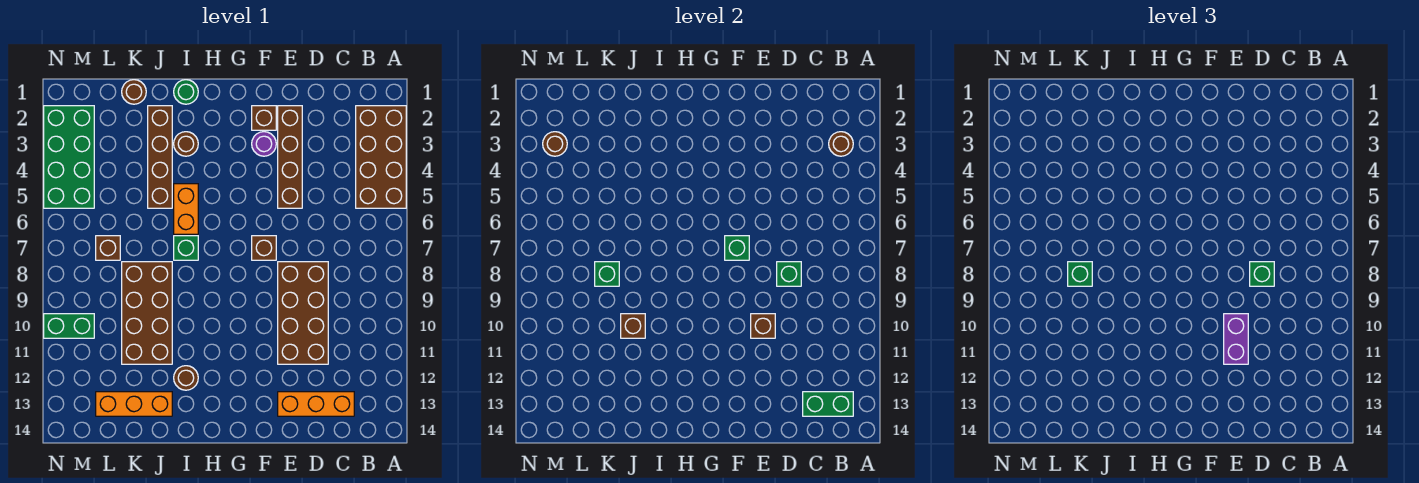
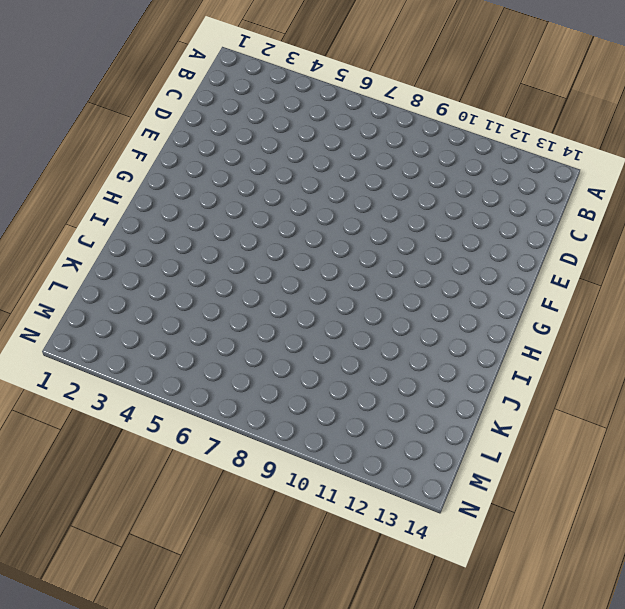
none -> brown brick A2:B5 level 1
none -> orange brick C13:E13 level 1
none -> brown brick D8:E11 level 1
none -> brown brick E2:E5 level 1

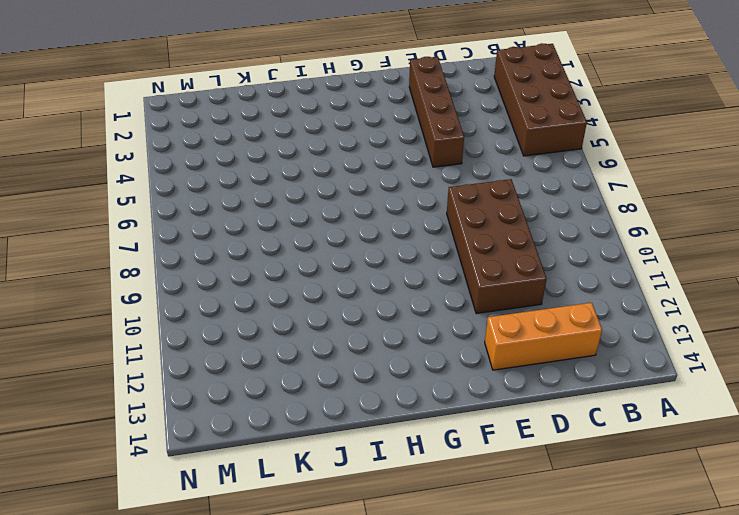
none -> brown brick F2 level 1
none -> purple round brick F3 level 1
none -> brown brick F7 level 1
none -> green round brick I1 level 1

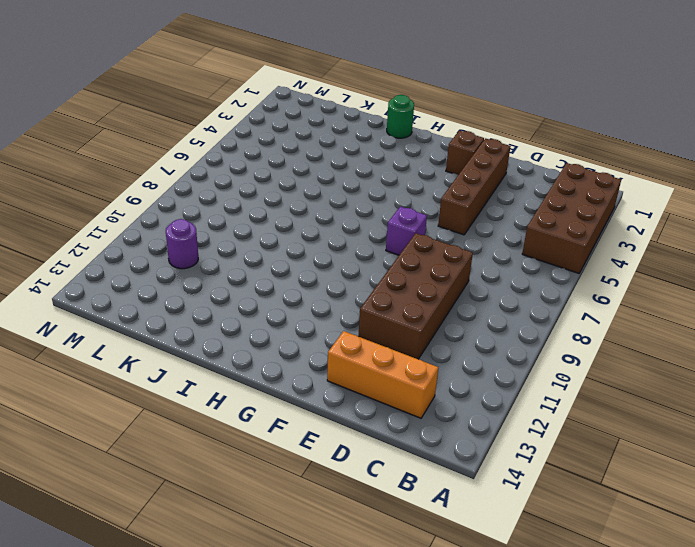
purple brick F7 level 1 -> brown brick F7 level 1
purple round brick L11 level 1 -> purple round brick F3 level 1
none -> brown round brick I3 level 1
none -> orange brick I5:I6 level 1
none -> green brick I7 level 1
none -> brown round brick I12 level 1

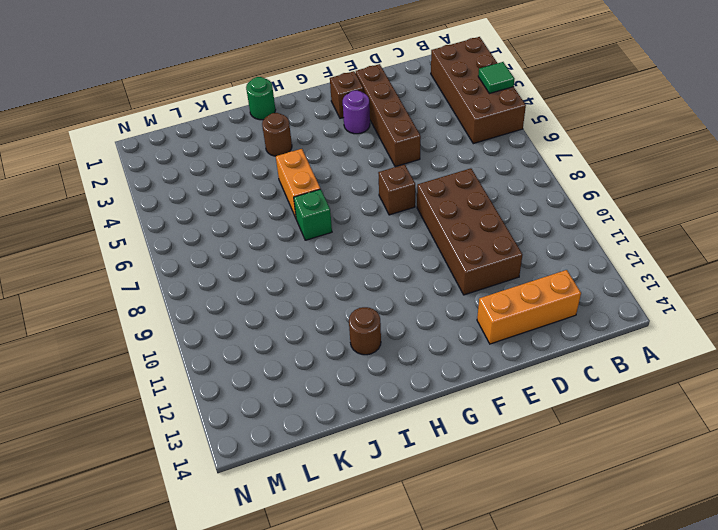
green tile A4 level 2 -> none
none -> brown brick J2:J5 level 1
none -> brown brick J8:K11 level 1
none -> orange brick J13:L13 level 1
none -> brown round brick K1 level 1

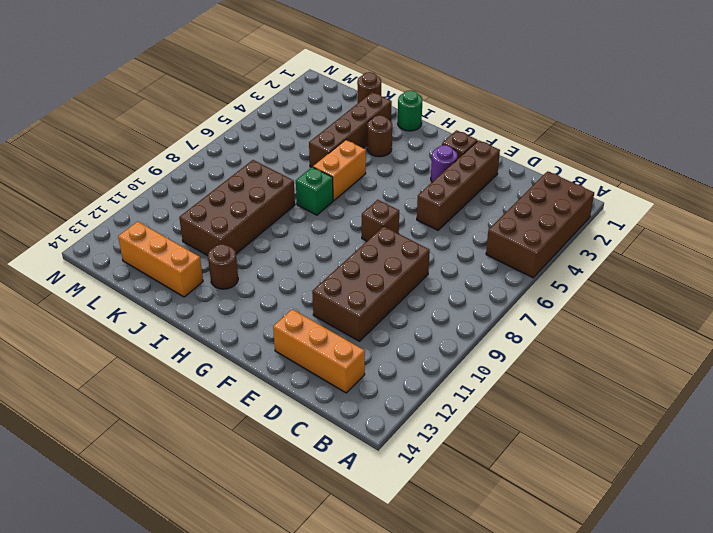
none -> brown brick L7 level 1
none -> green brick M2:N5 level 1
none -> green brick M10:N10 level 1
none -> brown round brick B3 level 2

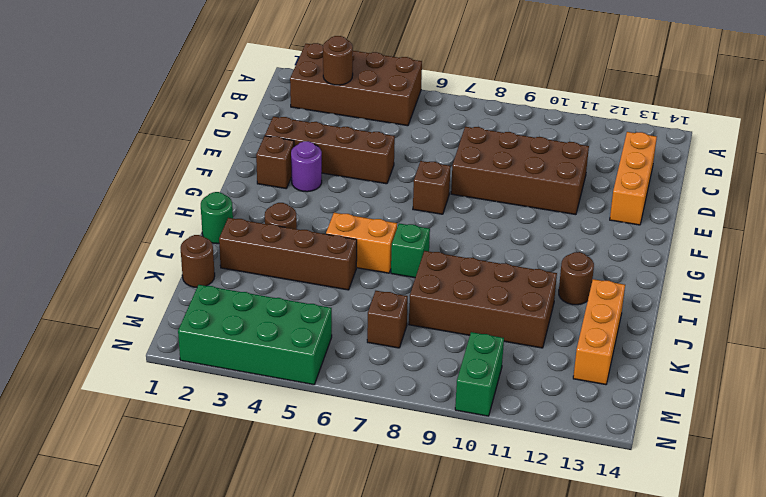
none -> green brick B13:C13 level 2
none -> green brick D8 level 2
none -> brown brick E10 level 2
none -> green brick F7 level 2

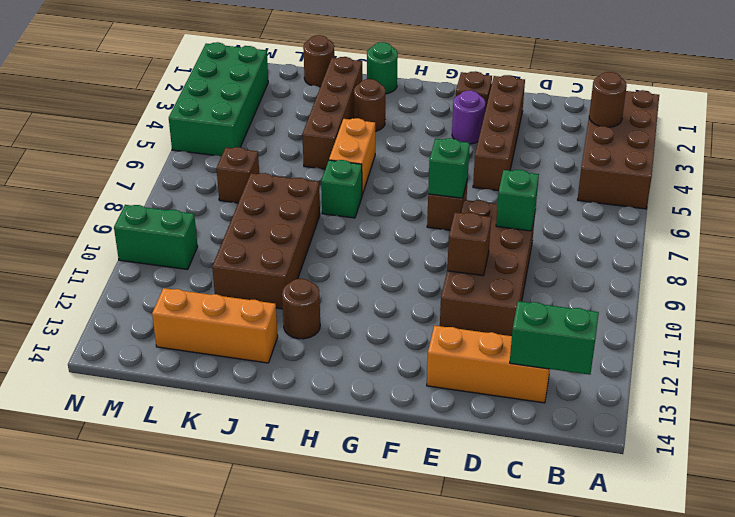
none -> brown brick J10 level 2
none -> green brick K8 level 2
none -> brown round brick M3 level 2
none -> green brick D8 level 3

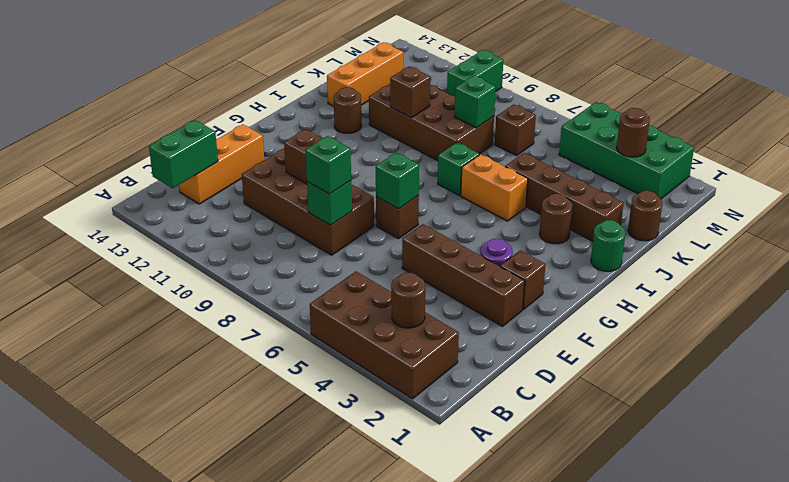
none -> purple brick E10:E11 level 3
none -> green brick K8 level 3

